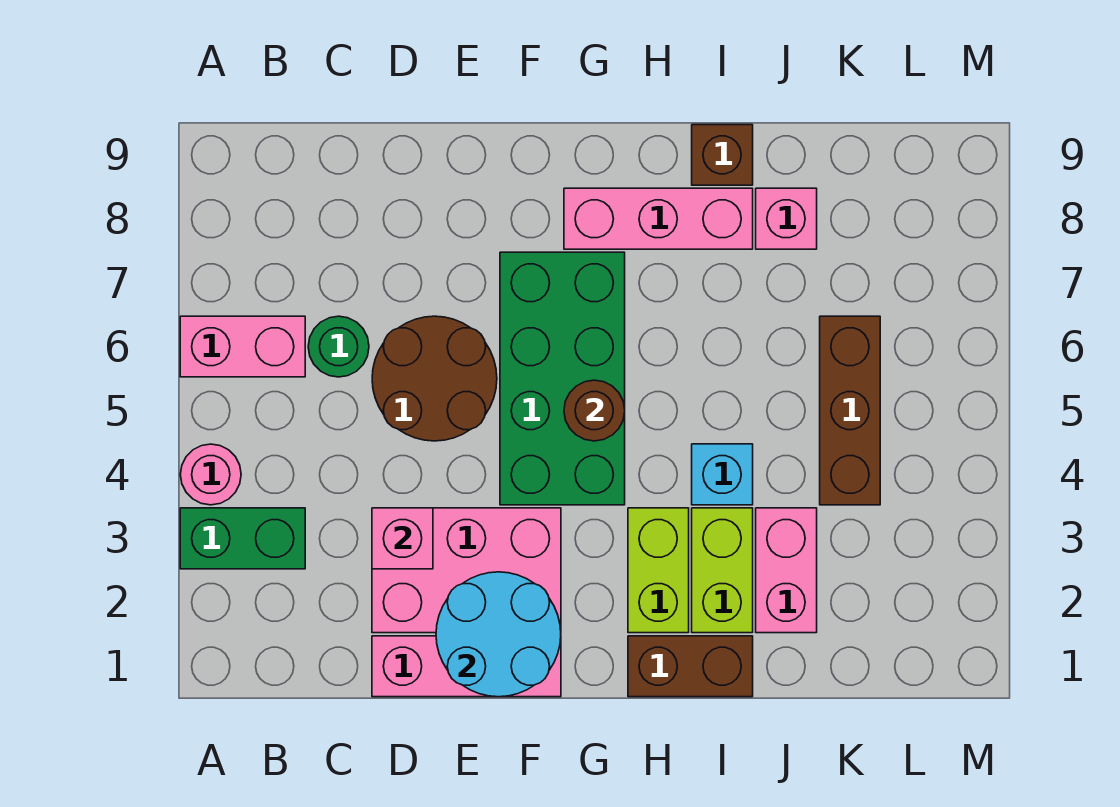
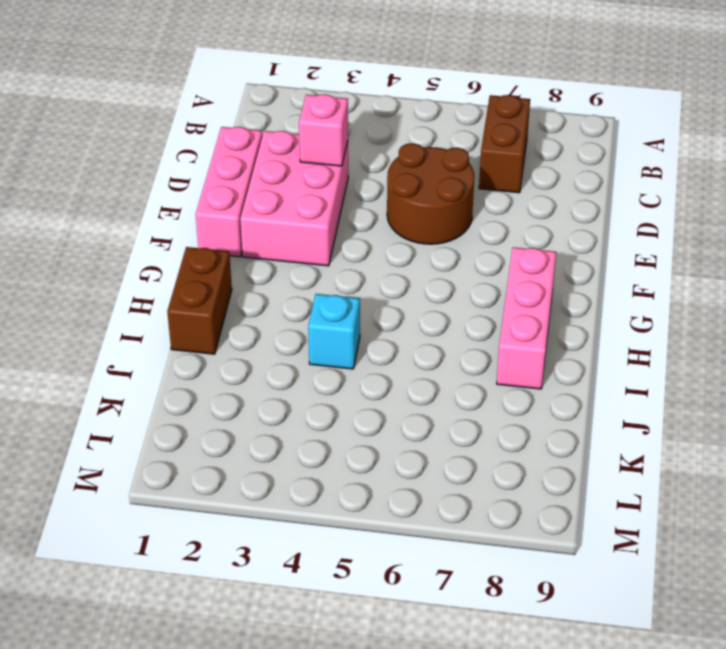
brown brick B7:C7 level 1 -> none
none -> green brick A3:B3 level 1
none -> pink round brick A4 level 1
none -> pink brick A6:B6 level 1

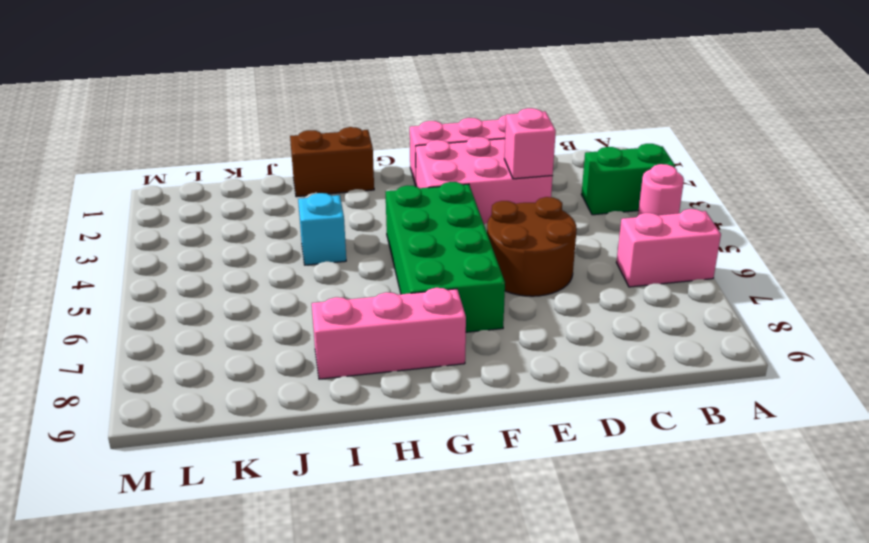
none -> green round brick C6 level 1
none -> lime brick H2:H3 level 1
none -> lime brick I2:I3 level 1

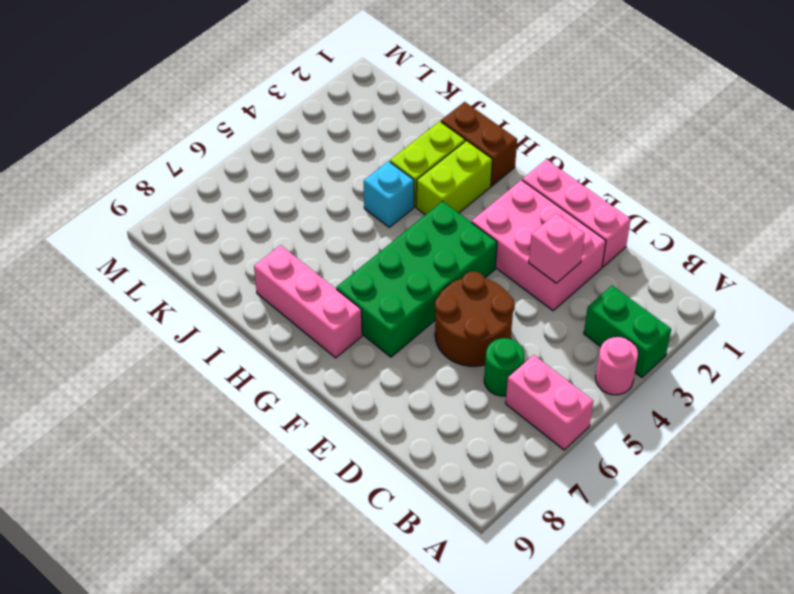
none -> brown brick I9 level 1
none -> pink brick J2:J3 level 1
none -> pink brick J8 level 1

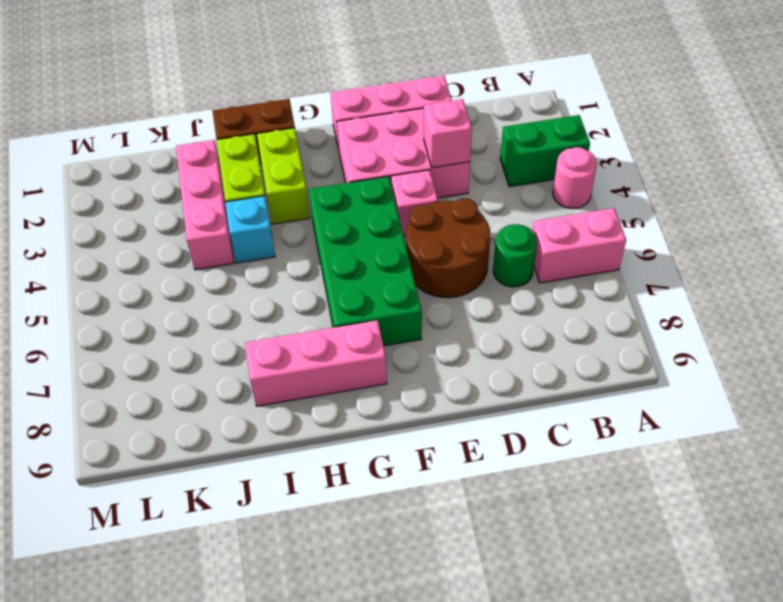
pink brick E4 level 1 -> pink brick J8 level 1
pink brick J2:J4 level 1 -> pink brick J2:J3 level 1
none -> brown brick I9 level 1
none -> brown brick K4:K6 level 1
none -> cyan round brick E1:F2 level 2

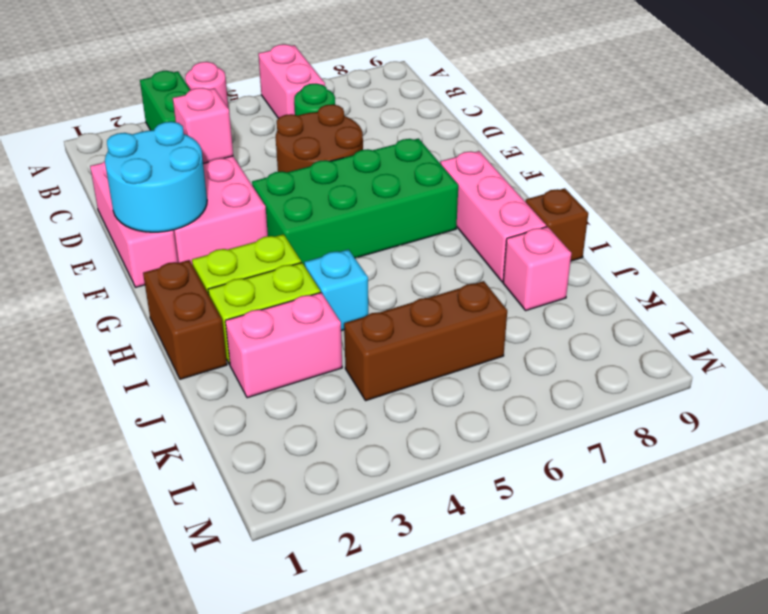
none -> brown round brick G5 level 2

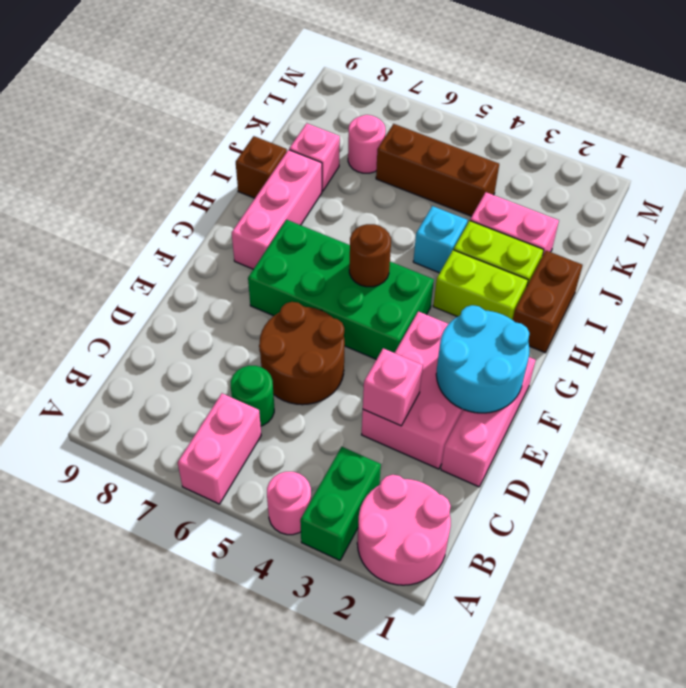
pink round brick A1:B2 level 1 -> none
pink round brick K7 level 1 -> none

